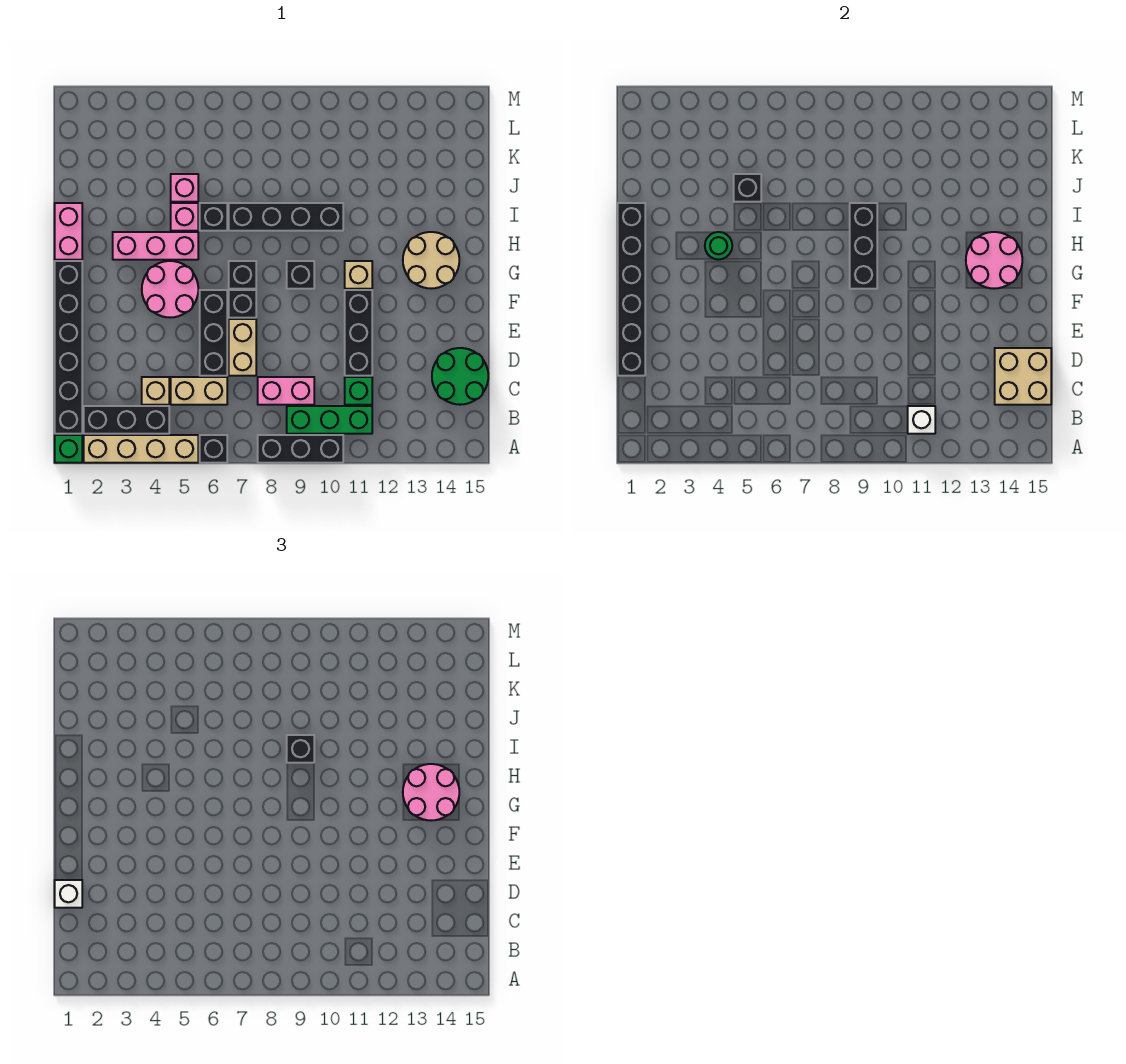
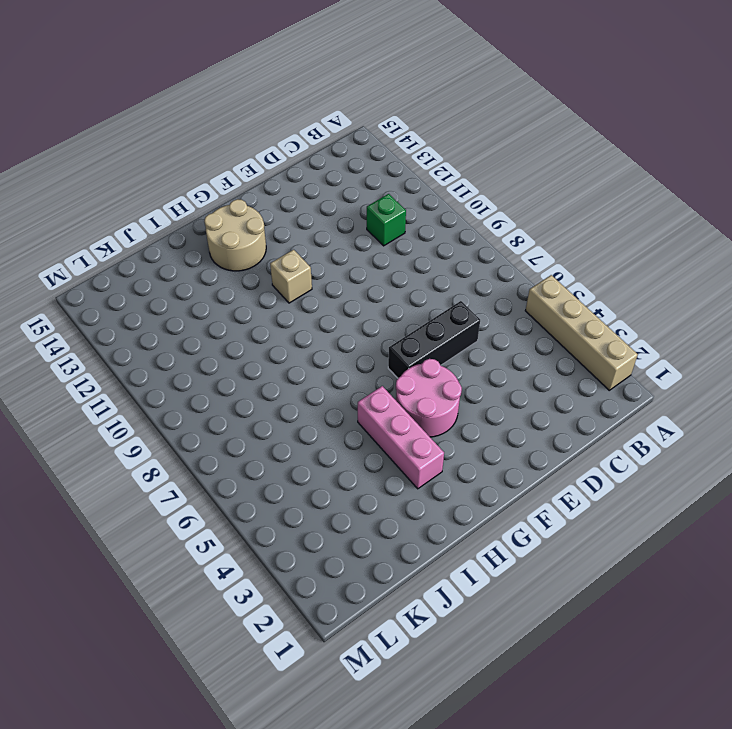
none -> green brick A1 level 1
none -> black brick A6 level 1
none -> black brick A8:A10 level 1
none -> black brick B1:G1 level 1

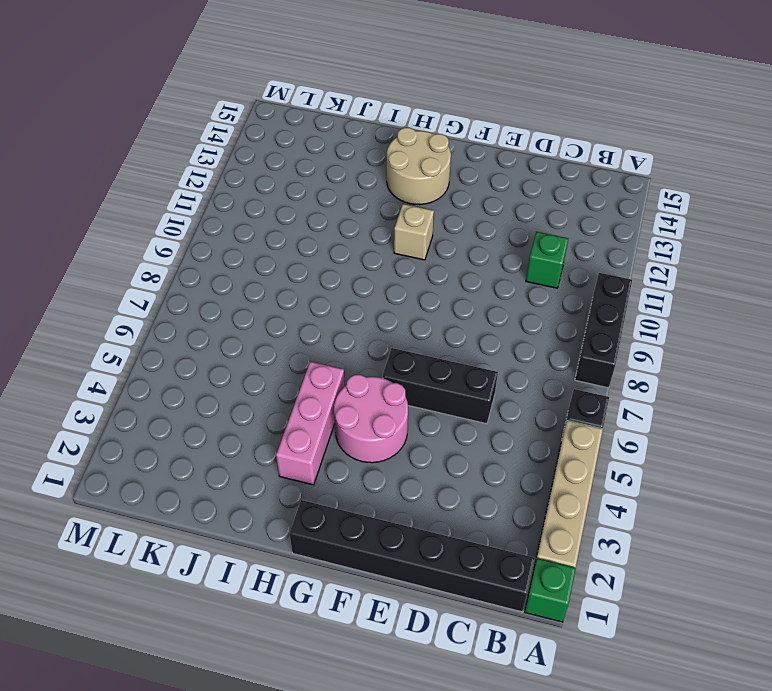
none -> black brick B2:B4 level 1
none -> green brick B9:B11 level 1
none -> tan brick C4 level 1
none -> tan brick C5:C6 level 1

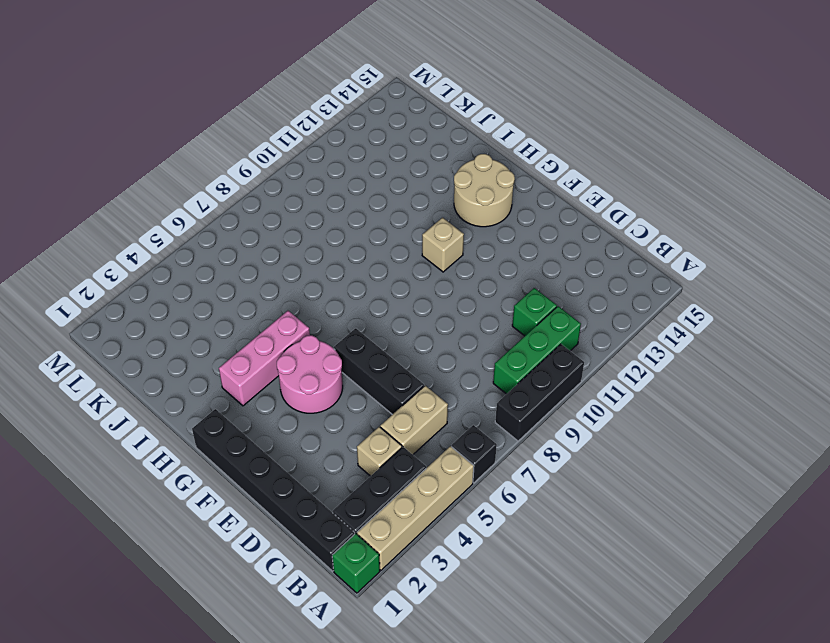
none -> pink brick C8:C9 level 1
none -> green round brick C14:D15 level 1
none -> tan brick D7:E7 level 1
none -> black brick D11:F11 level 1

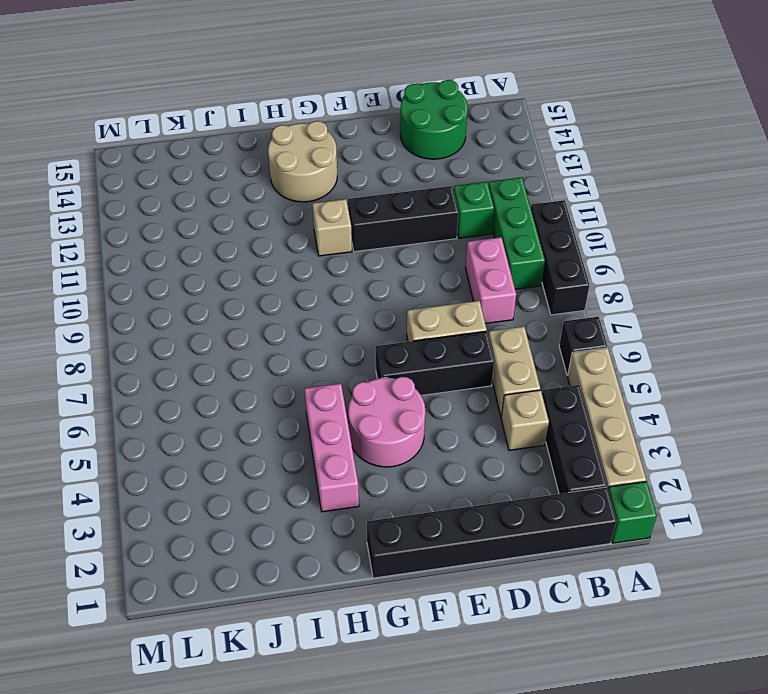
none -> black brick F7 level 1
none -> black brick G7 level 1
none -> black brick G9 level 1
none -> pink brick H1:I1 level 1

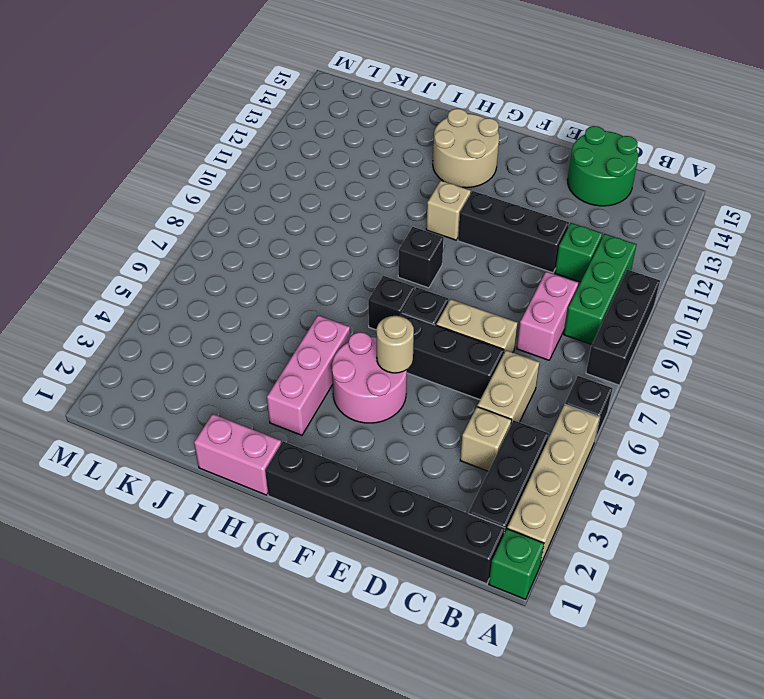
tan round brick F5 level 2 -> none
none -> pink brick I5 level 1
none -> black brick I6 level 1
none -> black brick I7:I10 level 1
none -> pink brick J5 level 1

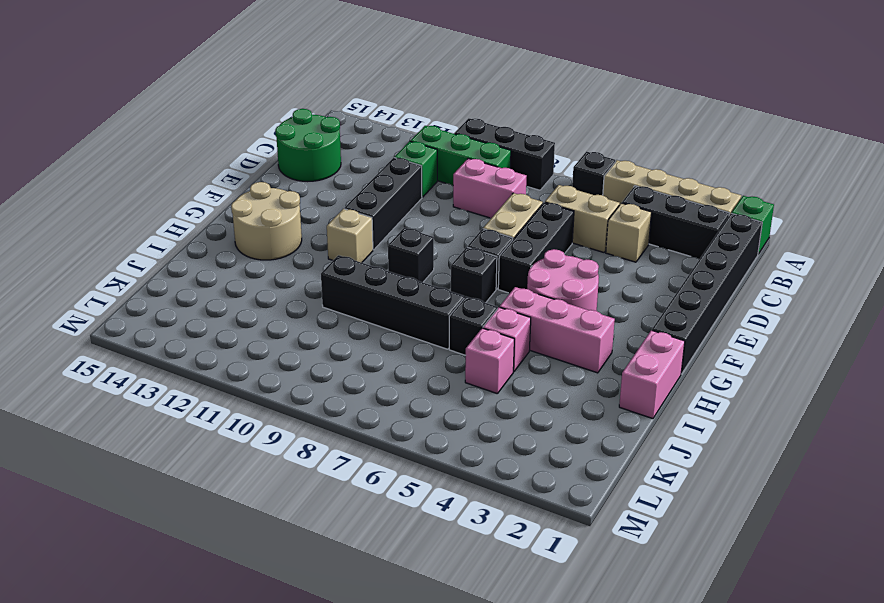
none -> white brick B11 level 2
none -> tan brick C14:D15 level 2
none -> black brick D1:I1 level 2
none -> black brick G9:I9 level 2

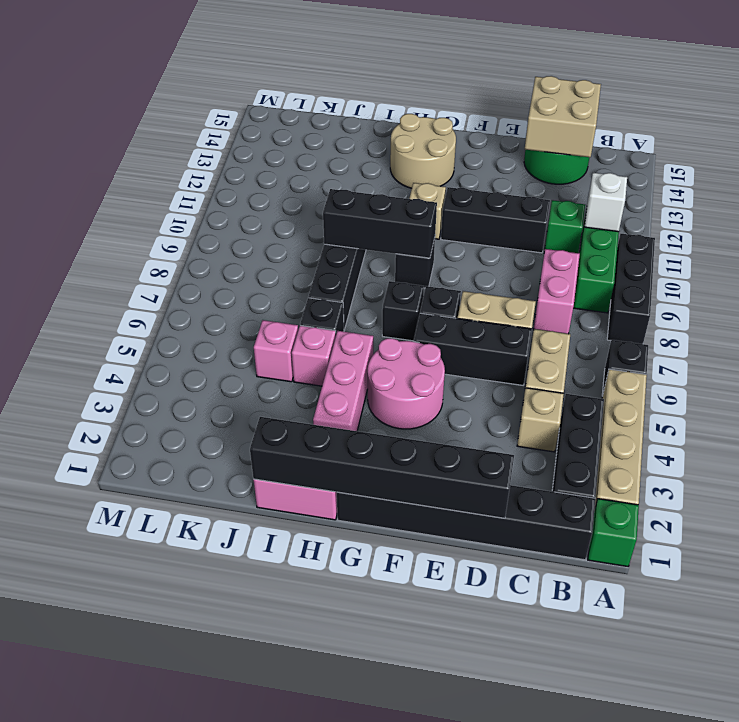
none -> pink round brick G13:H14 level 2
none -> green round brick H4 level 2
none -> black brick J5 level 2
none -> white brick D1 level 3

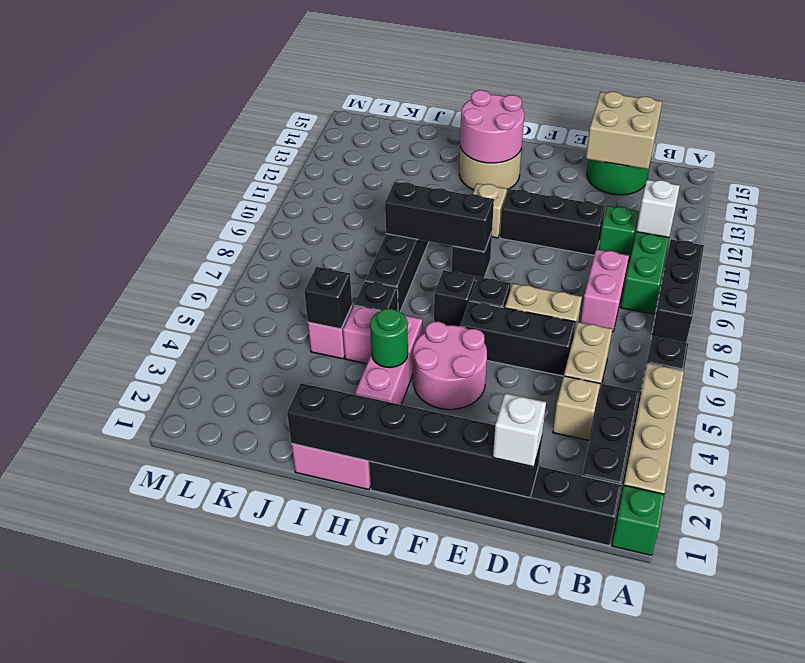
none -> pink round brick G13:H14 level 3
none -> black brick I9 level 3

